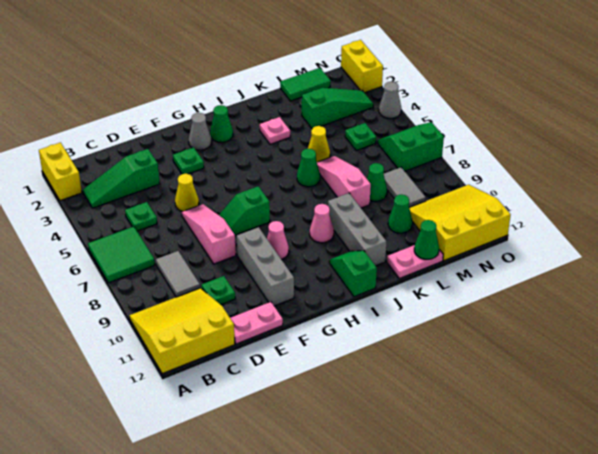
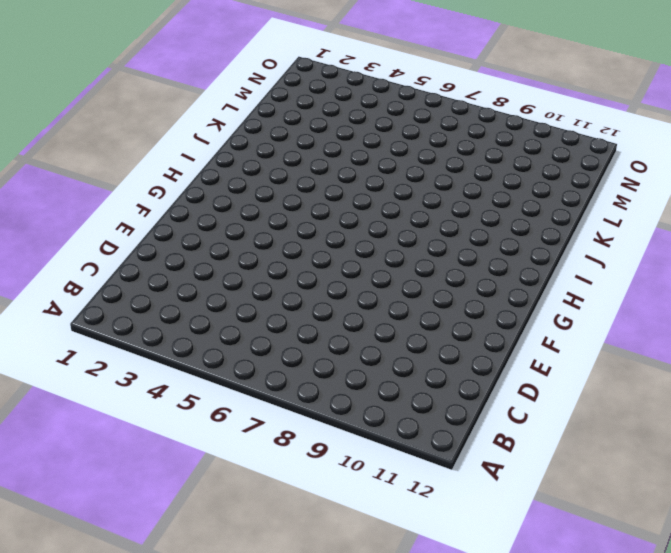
none -> yellow brick A1:A2 level 1
none -> green tile A6:B7 level 1
none -> yellow slope A10:C12 level 1 top 12
none -> green slope B3:D3 level 1 top D

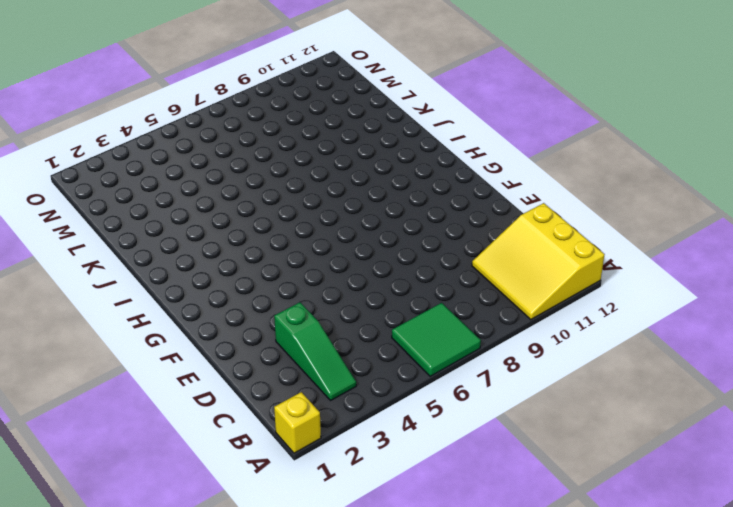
yellow brick A1 level 1 -> yellow brick A1:A2 level 1
none -> green plate C5 level 1
none -> grey tile C8:C9 level 1
none -> green plate D10 level 1
none -> pink plate D12:E12 level 1

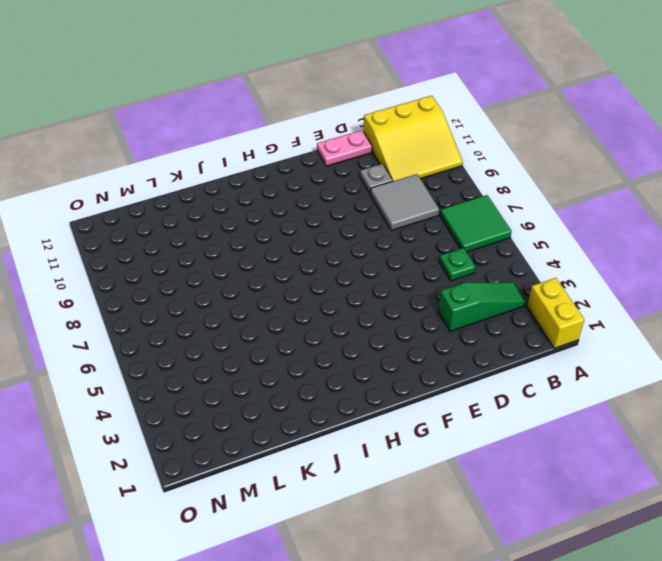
grey tile C8:D9 level 1 -> grey tile C8:C9 level 1
grey plate D10 level 1 -> green plate D10 level 1
none -> yellow cone E5 level 1
none -> pink slope E6:E8 level 1 top 8
none -> green plate F3 level 1
none -> green slope F7:G7 level 1 top G

